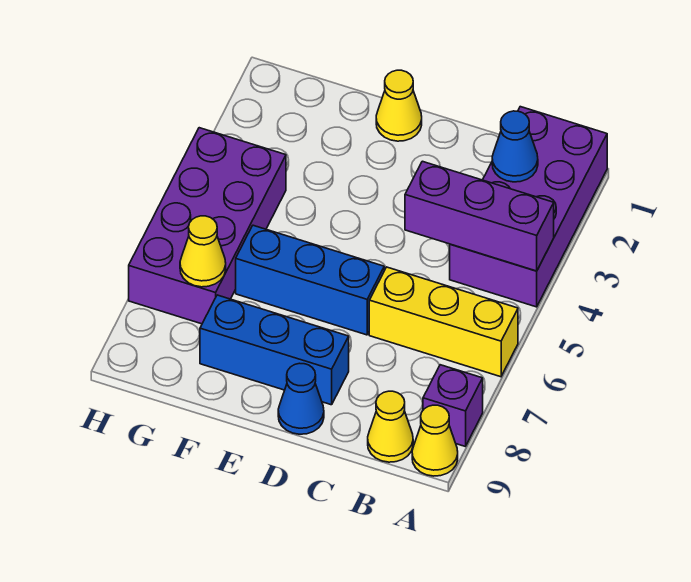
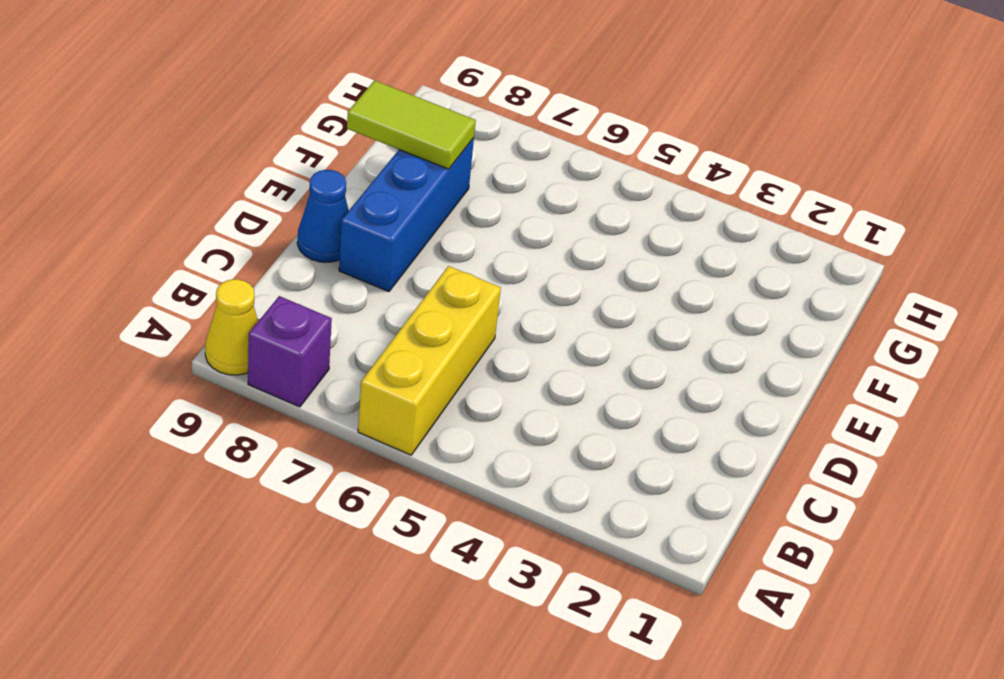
lime tile F8:F9 level 2 -> none
none -> purple brick A1:B4 level 1
none -> yellow cone B9 level 1
none -> blue brick D6:F6 level 1

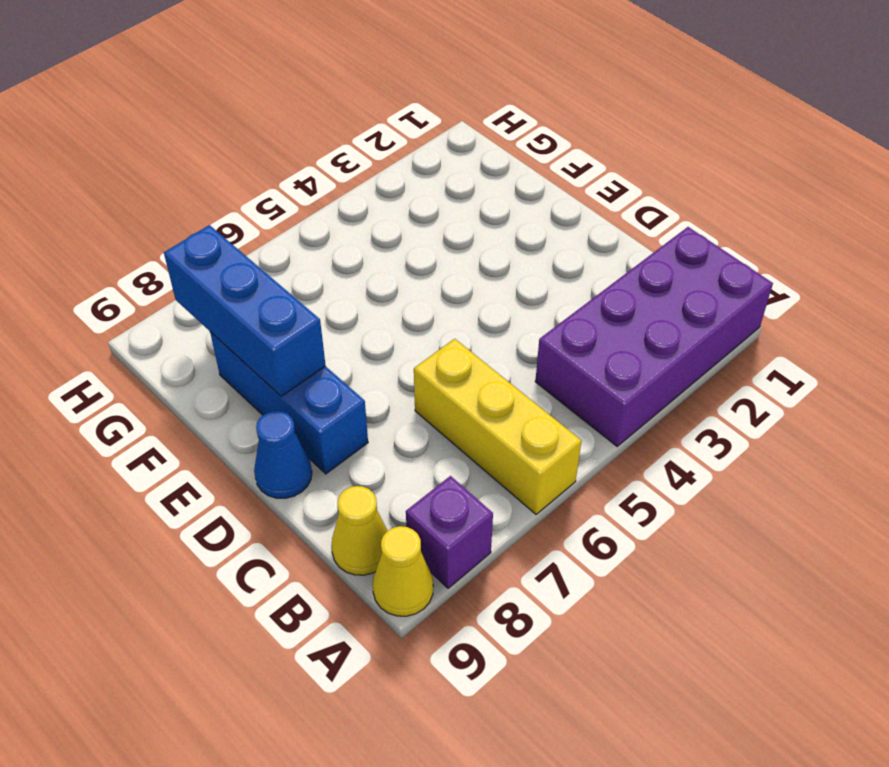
blue brick E8:G8 level 2 -> blue brick D6:F6 level 1
none -> yellow cone E1 level 1
none -> purple brick G4:H7 level 1
none -> purple brick A4:C4 level 2

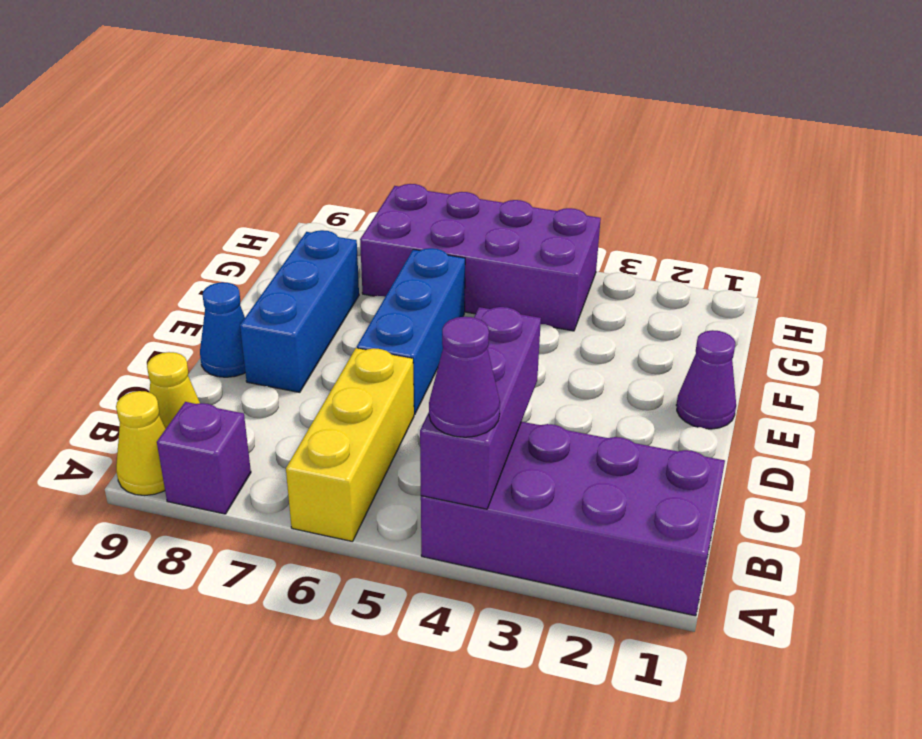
purple cone A4 level 3 -> none
purple cone E1 level 1 -> yellow cone E1 level 1
none -> blue cone B2 level 2
none -> yellow cone G7 level 2

